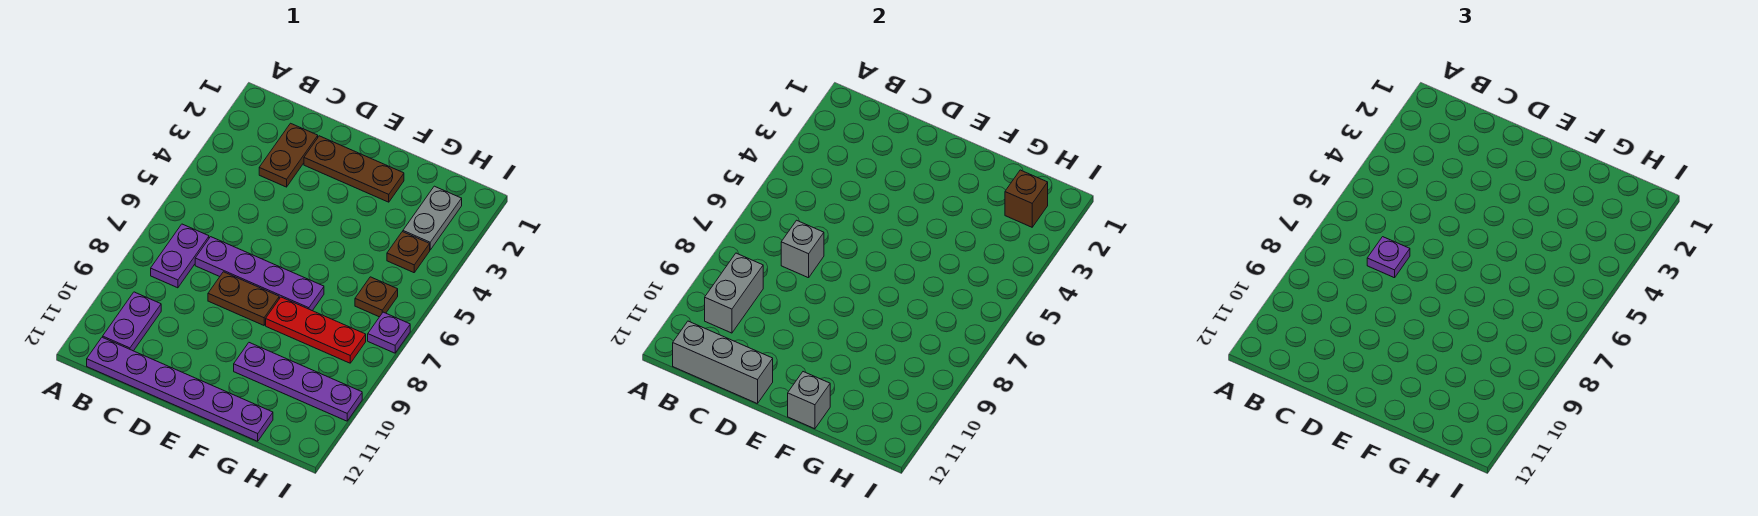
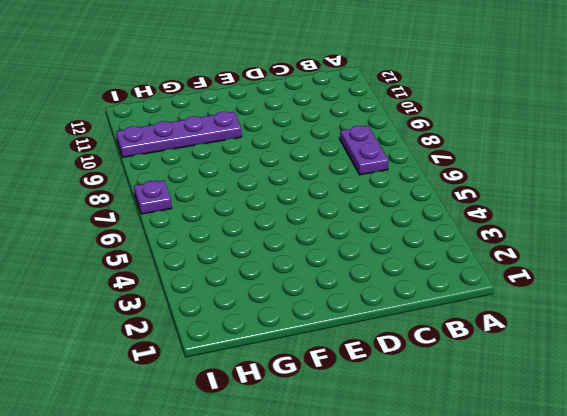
none -> purple plate B10:B11 level 1
none -> purple plate B12:G12 level 1
none -> brown plate C2:C3 level 1

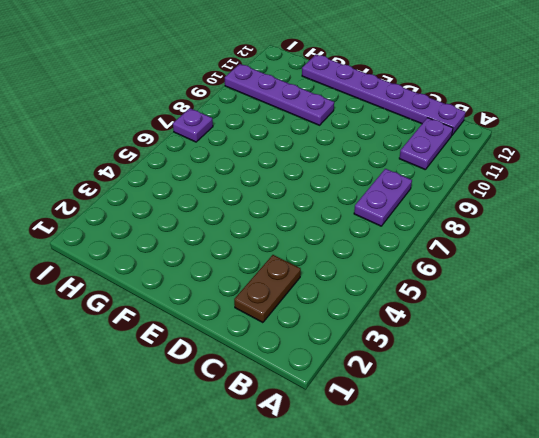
none -> purple plate C7:F7 level 1
none -> brown plate D2:F2 level 1
none -> brown plate D8:E8 level 1

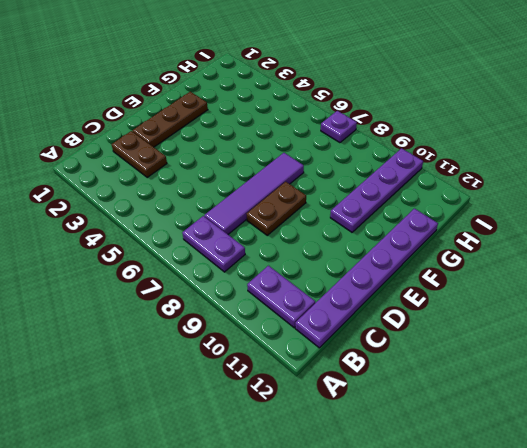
purple tile C7:F7 level 1 -> purple plate C7:F7 level 1
none -> red plate F8:H8 level 1
none -> grey plate H2:H3 level 1
none -> brown plate H4 level 1

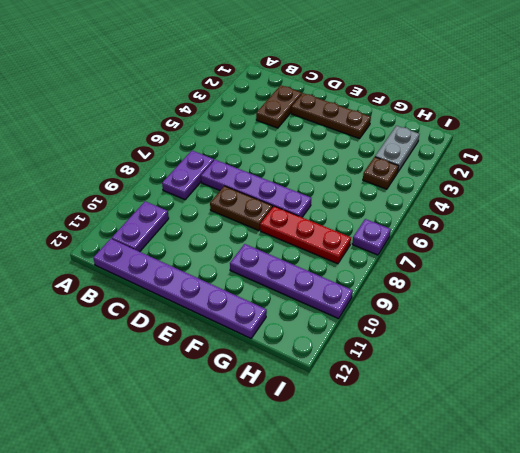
none -> brown plate H6 level 1
none -> grey brick B9:B10 level 2
none -> grey brick B12:D12 level 2

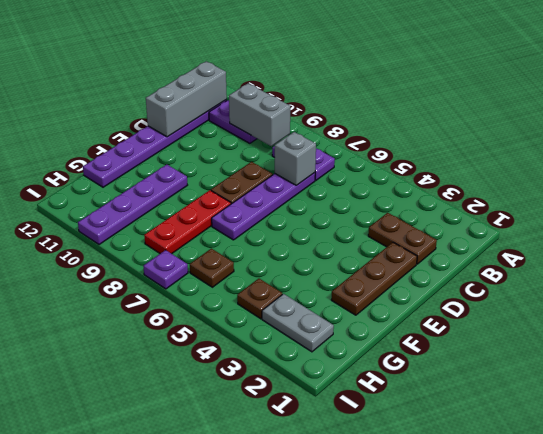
none -> grey brick F12 level 2
none -> brown brick H2 level 2
none -> purple plate C7 level 3

